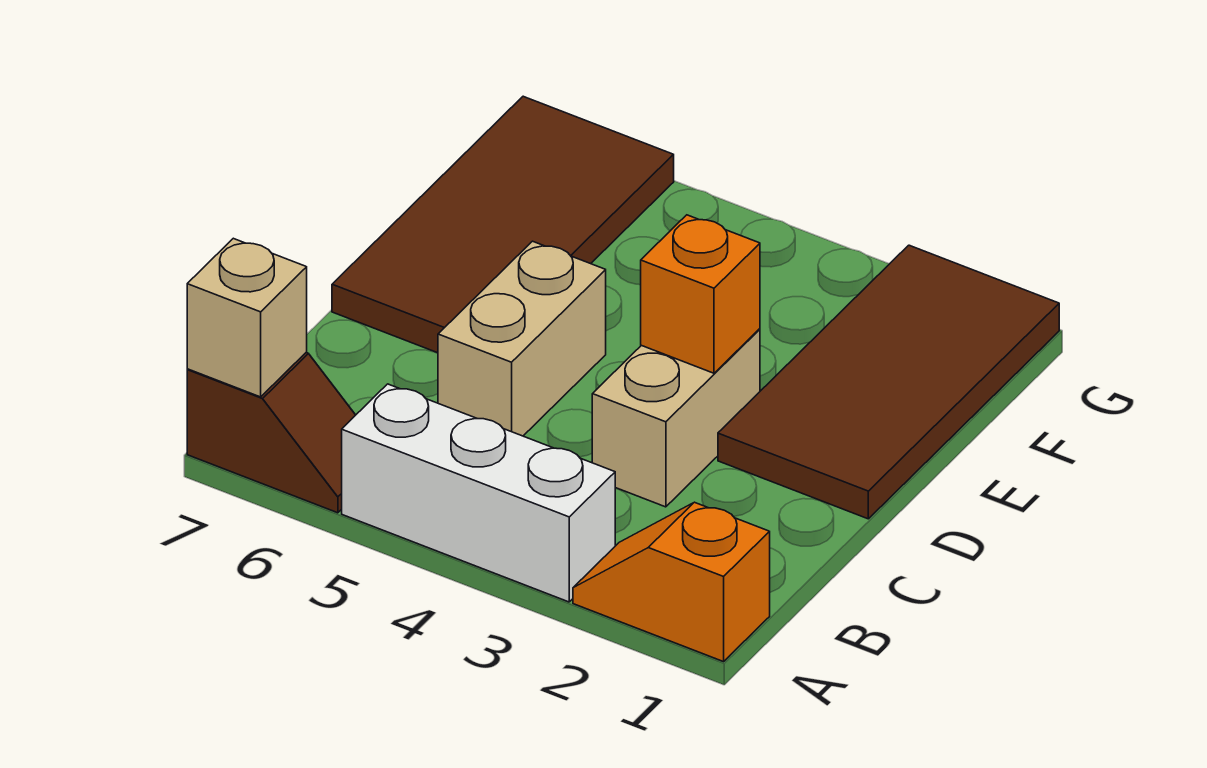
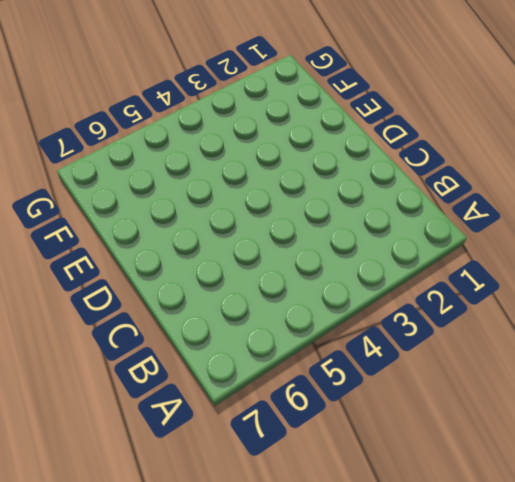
none -> orange slope A1:A2 level 1 top 1
none -> white brick A3:A5 level 1

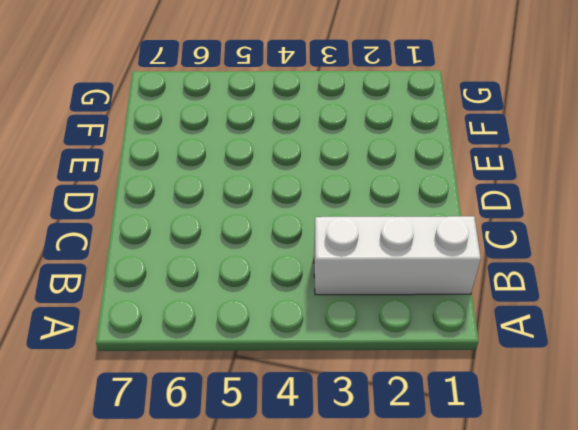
white brick B1:B3 level 1 -> white brick A3:A5 level 1
none -> orange slope A1:A2 level 1 top 1
none -> brown slope A6:A7 level 1 top 7

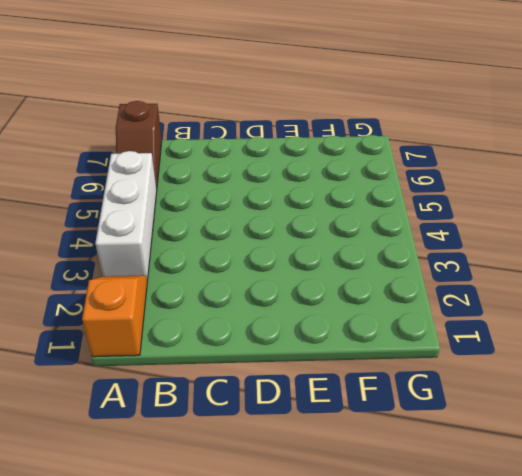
none -> tan brick C3:D3 level 1
none -> tan brick C5:D5 level 1

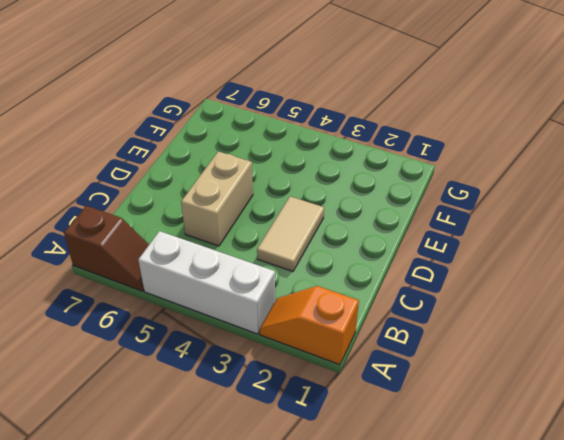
tan tile C3:D3 level 1 -> tan brick C3:D3 level 1
none -> brown tile D1:G2 level 1
none -> brown tile D6:G7 level 1

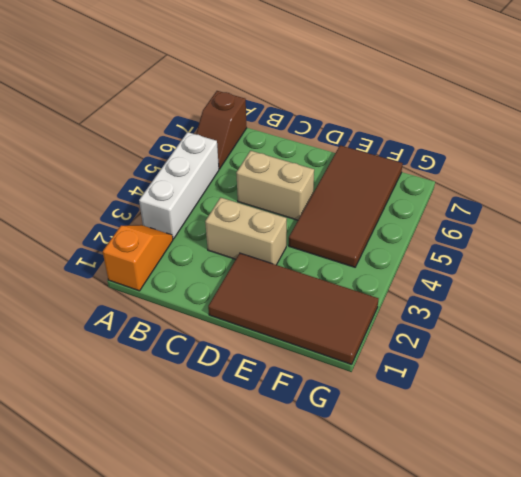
brown tile E4:F7 level 1 -> brown tile D6:G7 level 1
none -> tan brick A7 level 2
none -> orange brick D3 level 2

